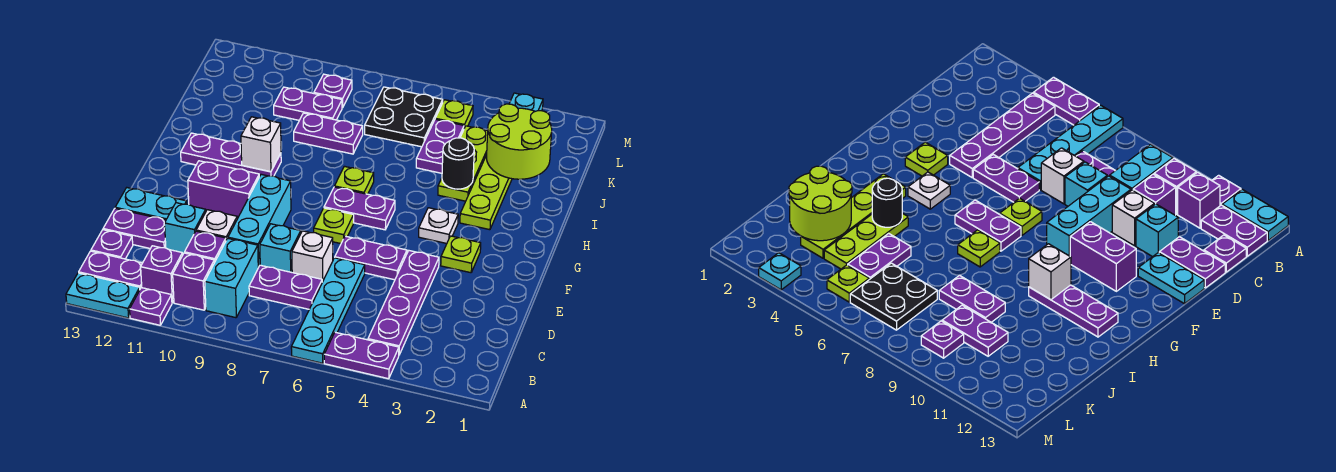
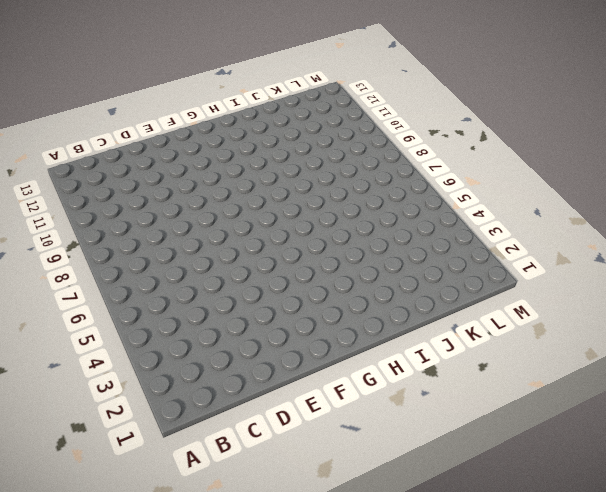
none -> purple plate A4:A5 level 1
none -> cyan plate A6:D6 level 1
none -> purple plate A11 level 1
none -> cyan plate A12:A13 level 1

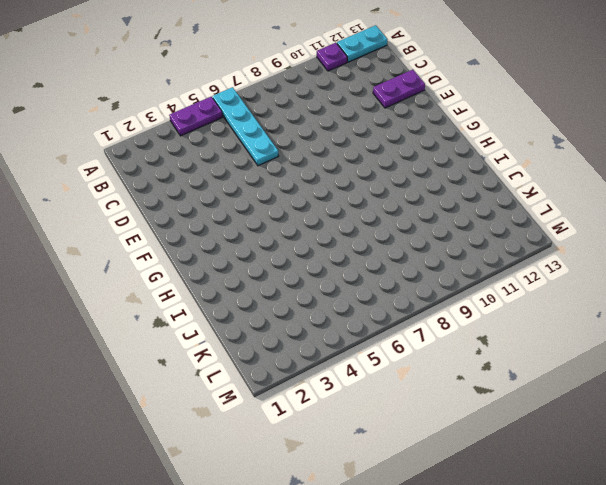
none -> purple plate B4:E4 level 1
none -> cyan brick B9:C9 level 1
none -> purple brick B10 level 1
none -> purple brick B11 level 1

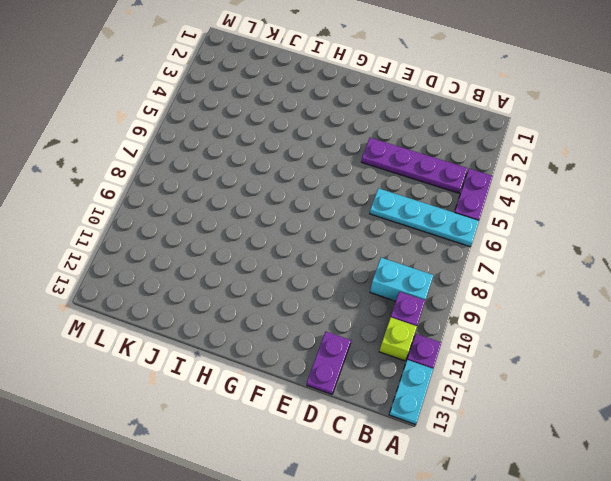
lime brick B11 level 1 -> purple brick B11 level 1
none -> purple plate B12:B13 level 1
none -> purple plate C7:C8 level 1
none -> purple brick C10 level 1
none -> purple plate C13 level 1

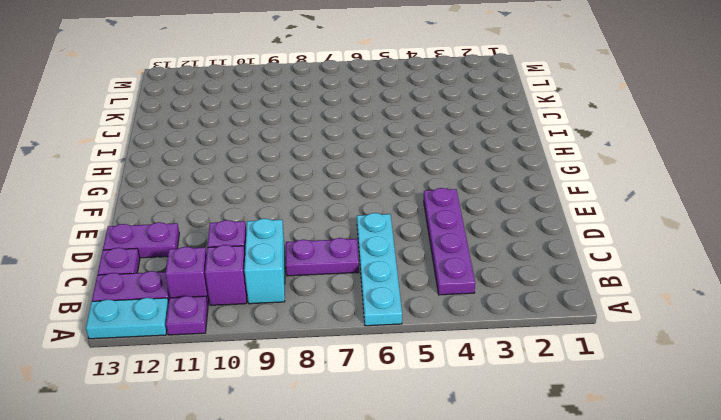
none -> purple plate A4:A5 level 1
none -> white brick D7 level 1
none -> cyan brick D8 level 1
none -> cyan brick D9:F9 level 1

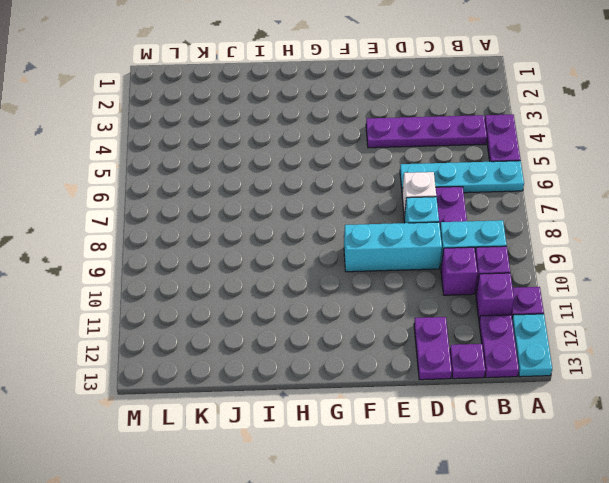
none -> white brick D10 level 1
none -> cyan brick D11 level 1
none -> purple plate E5:E6 level 1
none -> cyan plate E12:E13 level 1

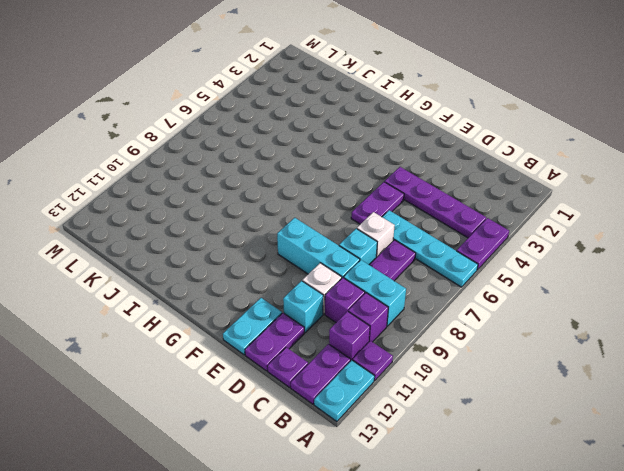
none -> lime plate F3 level 1
none -> lime plate F7 level 1
none -> purple brick F10:F11 level 1
none -> white plate G4 level 1

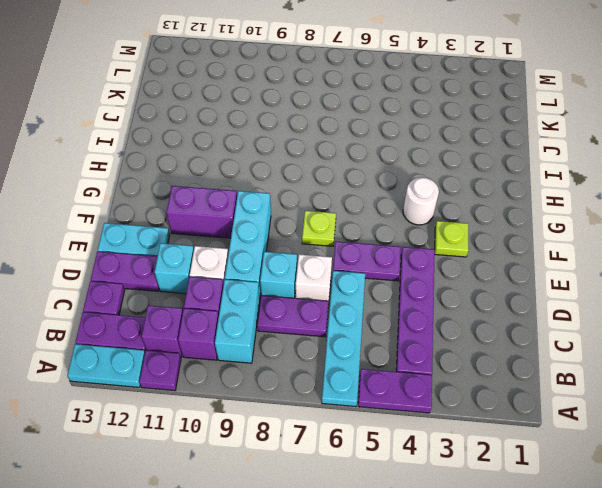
white round brick G4 level 1 -> white plate G4 level 1
none -> purple plate G6:G7 level 1
none -> lime plate H3:K3 level 1
none -> lime plate H7 level 1
none -> purple plate H10:H12 level 1

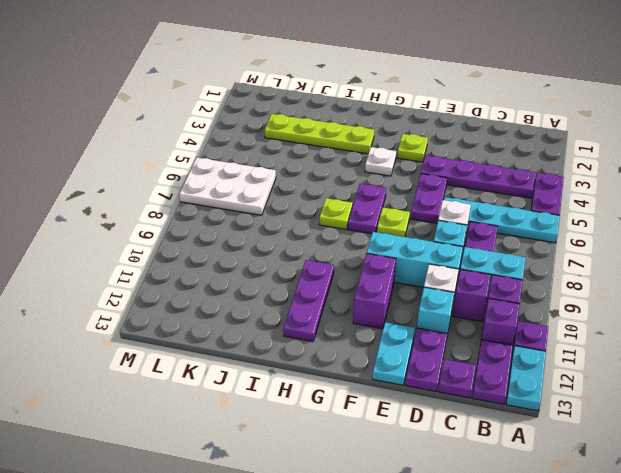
white plate K6:M7 level 1 -> black plate K6:L7 level 1
none -> lime plate I4:K4 level 1
none -> purple plate J5:K5 level 1
none -> purple plate J8:J9 level 1
none -> purple plate K9:K10 level 1

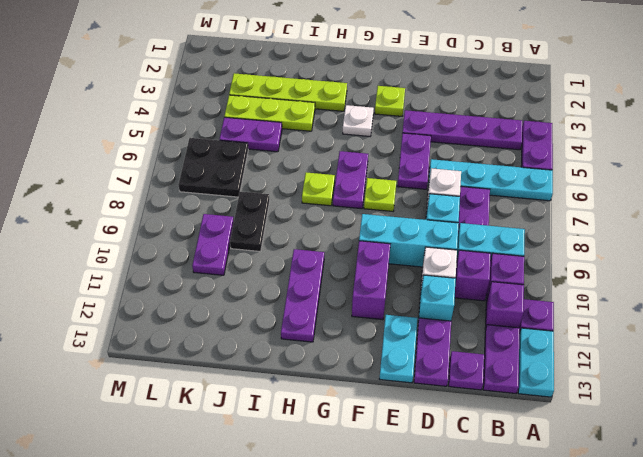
black plate J8:J9 level 1 -> purple plate J8:J9 level 1
none -> lime plate L5 level 1
none -> purple plate L9 level 1
none -> cyan plate M3 level 1
none -> white brick H10 level 2

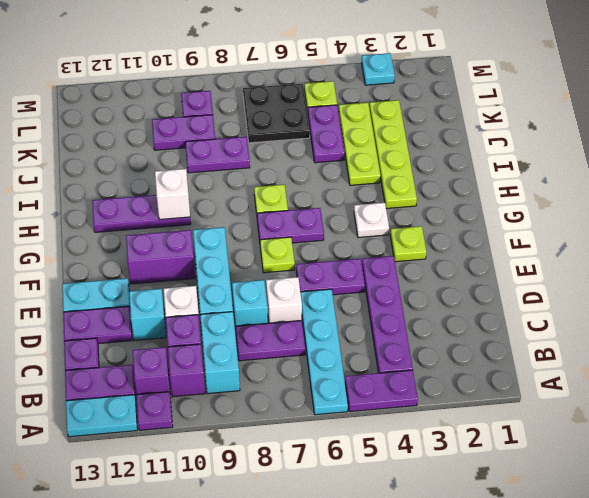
none -> black round brick I4 level 2
none -> lime round brick J2:K3 level 2

